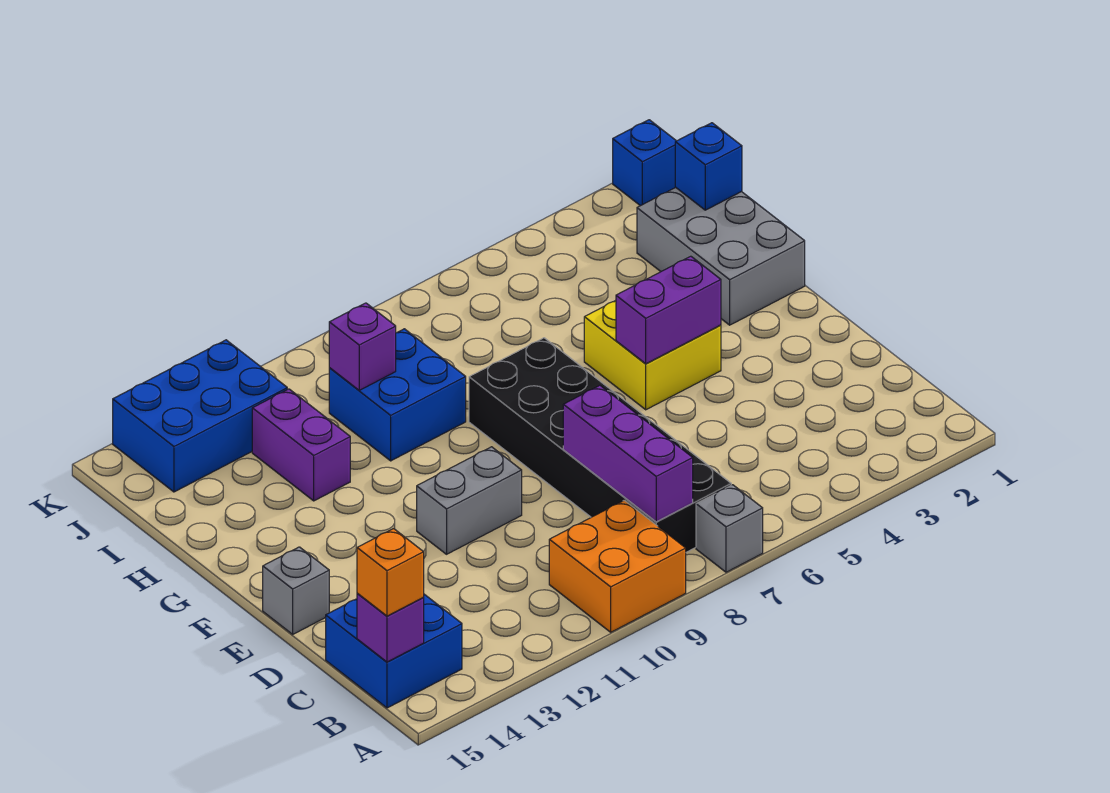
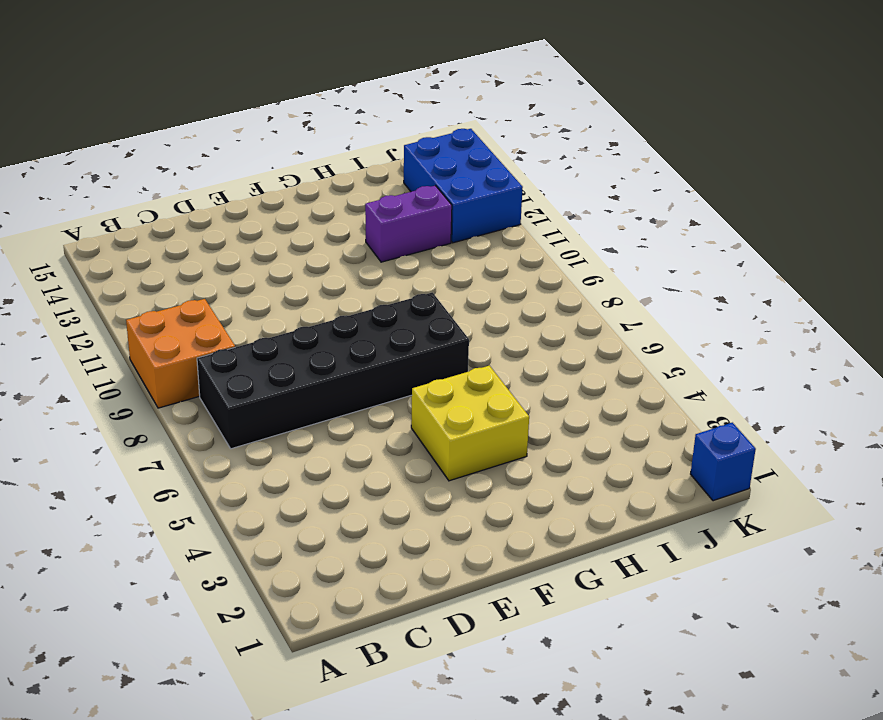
none -> grey brick A7 level 1
none -> blue brick B14:C15 level 1
none -> grey brick E10:E11 level 1

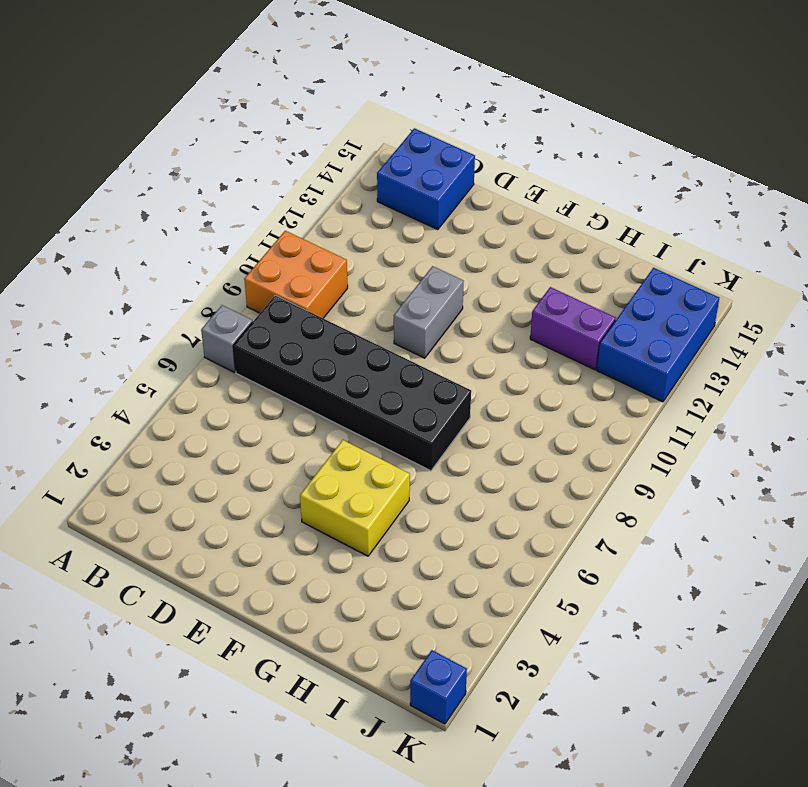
none -> grey brick E15 level 1
none -> grey brick G1:I2 level 1
none -> blue brick H9:I10 level 1

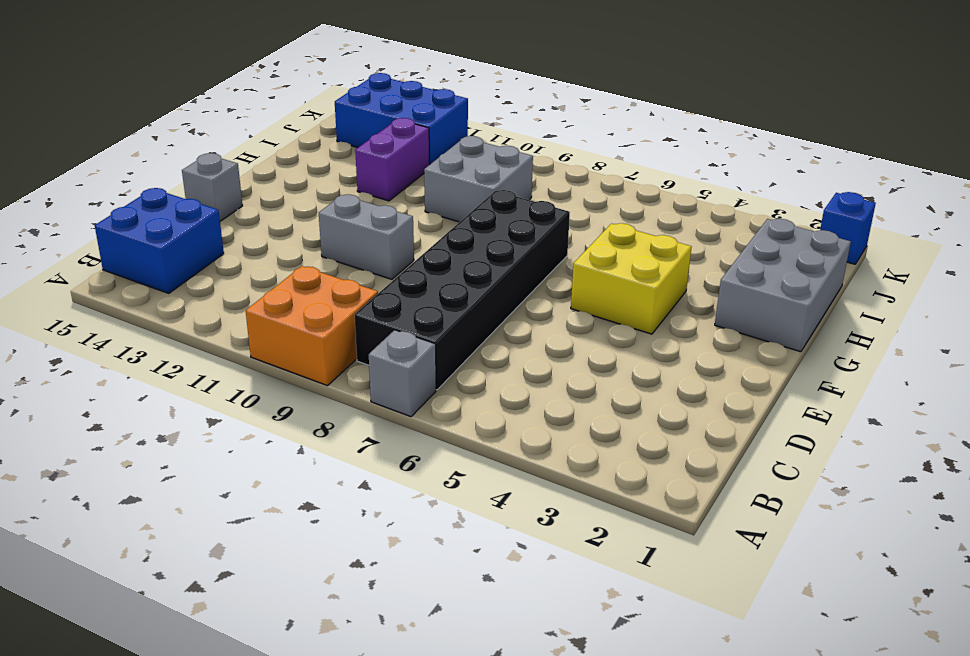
grey brick H9:I10 level 1 -> blue brick H9:I10 level 1
none -> purple brick B8:D8 level 2
none -> purple brick B15 level 2
none -> purple brick F4:F5 level 2

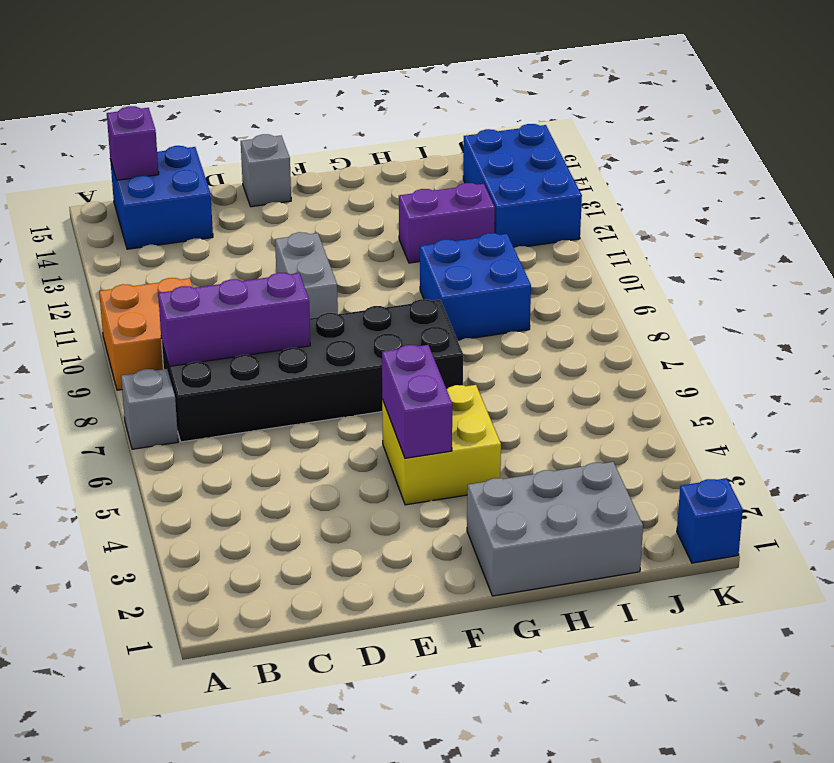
none -> blue brick I1 level 2
none -> purple brick I10 level 2
none -> orange brick B15 level 3

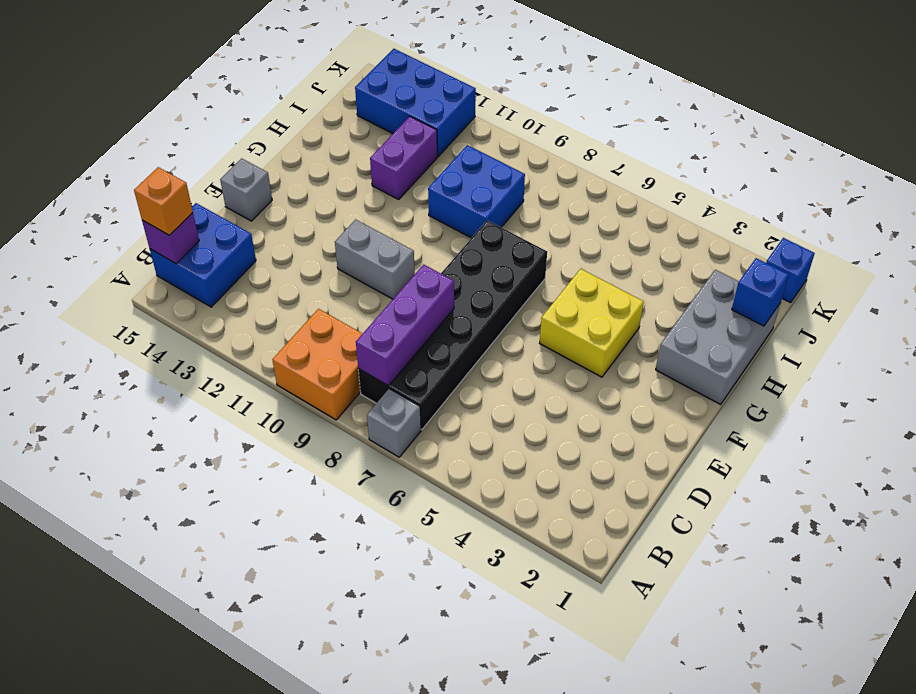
none -> purple brick F4:F5 level 2
none -> purple brick I10 level 2

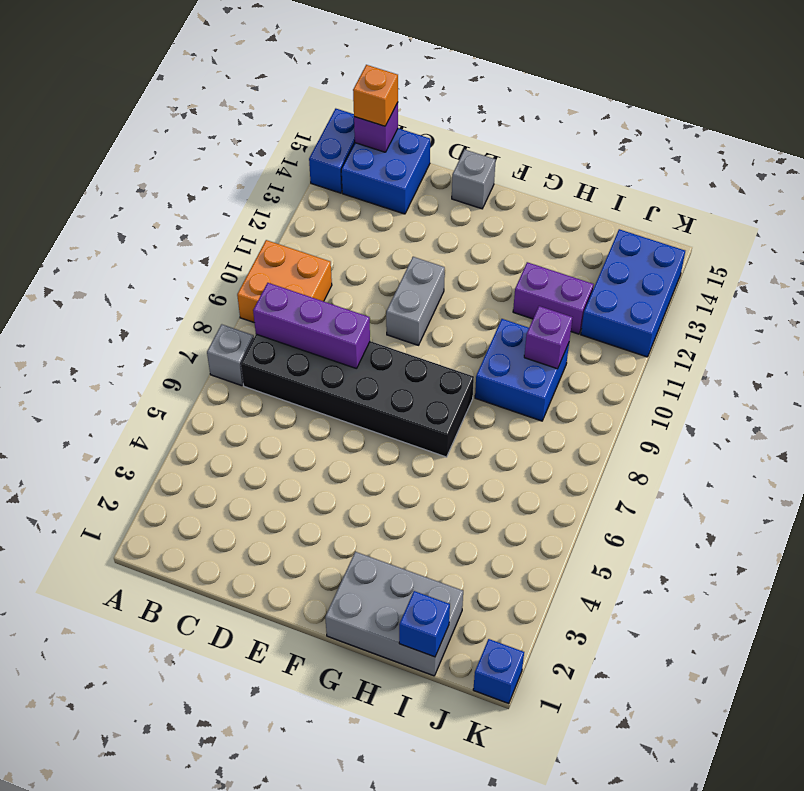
blue brick A14:A15 level 1 -> none
none -> yellow brick F4:G5 level 1
none -> purple brick F4:F5 level 2

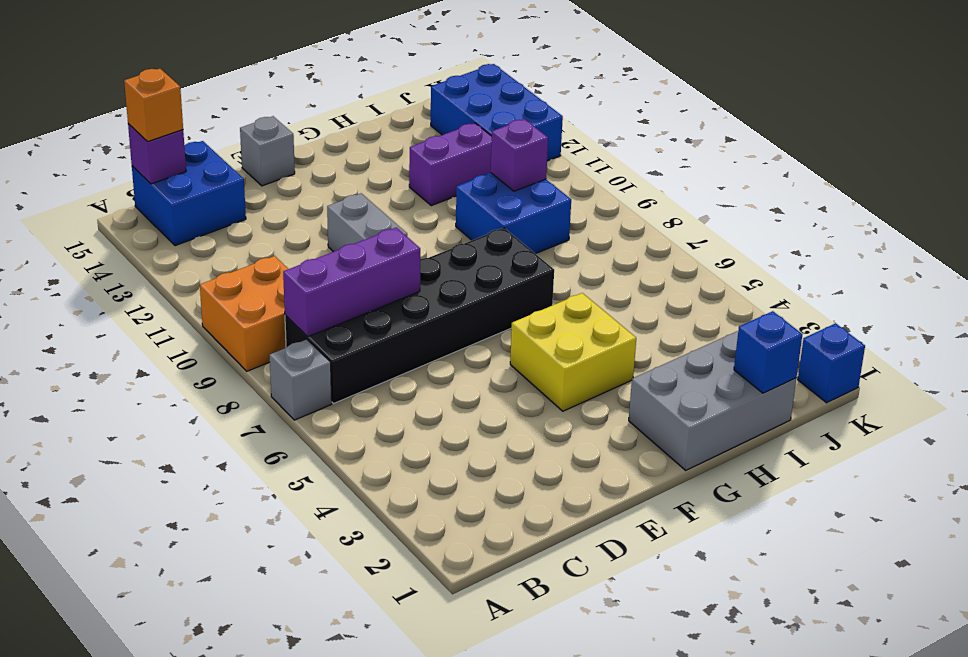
none -> purple brick F4:F5 level 2

